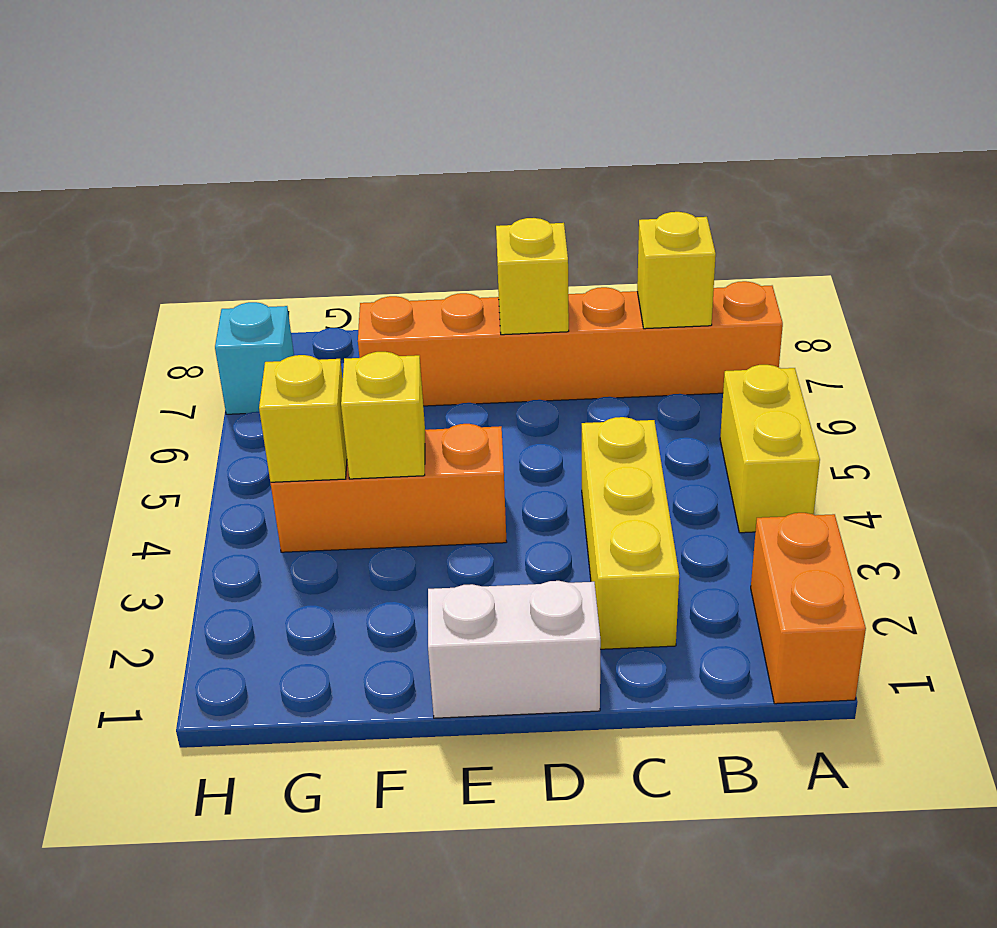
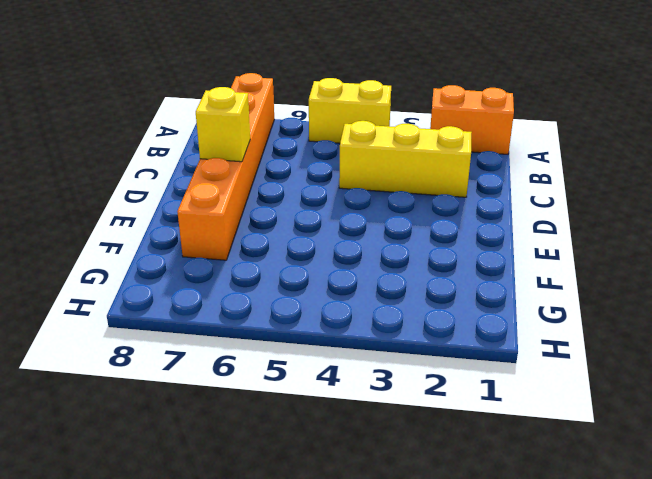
none -> white brick D1:E1 level 1
none -> orange brick E4:G4 level 1

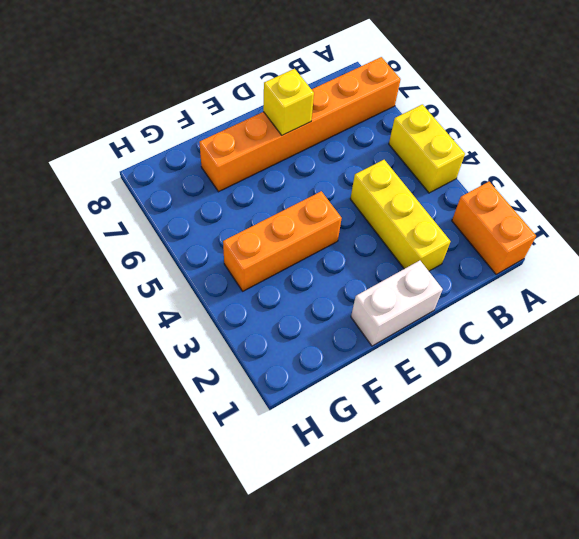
none -> cyan brick H7 level 1
none -> yellow brick B7 level 2

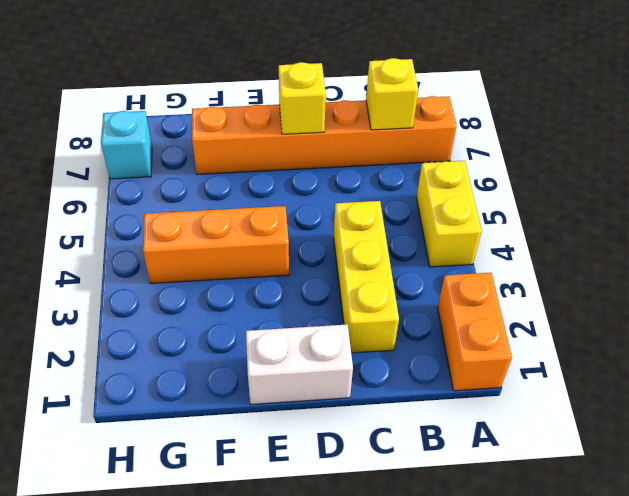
none -> yellow brick F4 level 2
none -> yellow brick G4 level 2

